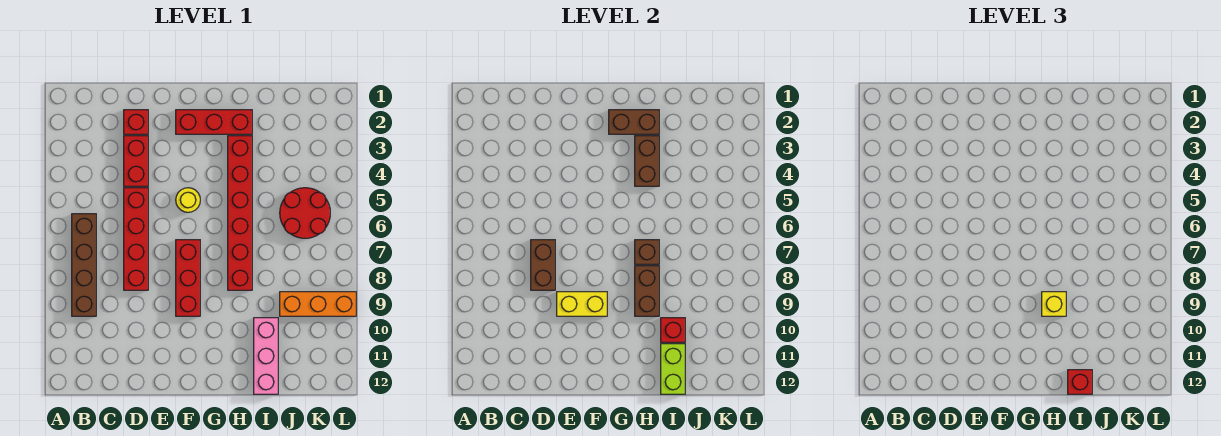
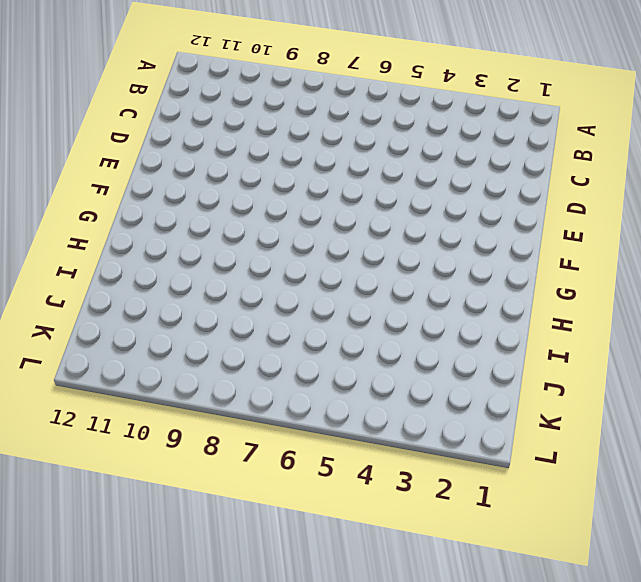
none -> brown brick B6:B9 level 1
none -> red brick D2 level 1
none -> red brick D3:D4 level 1

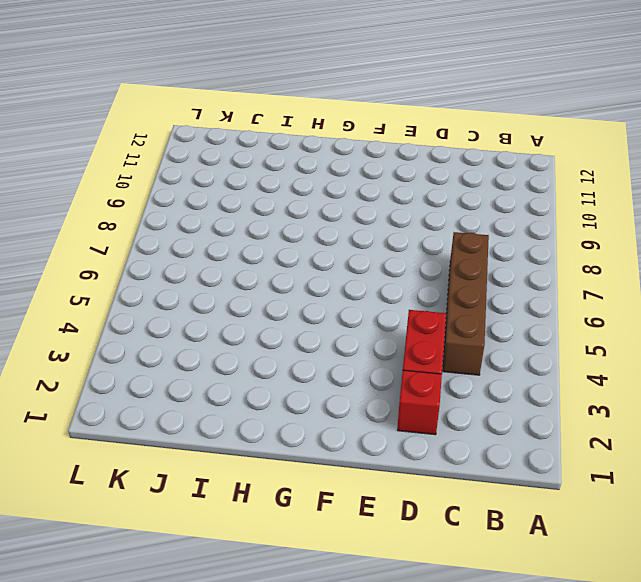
brown brick C4:C7 level 1 -> brown brick B6:B9 level 1
none -> red brick D5:D8 level 1
none -> red brick F2:H2 level 1
none -> yellow round brick F5 level 1

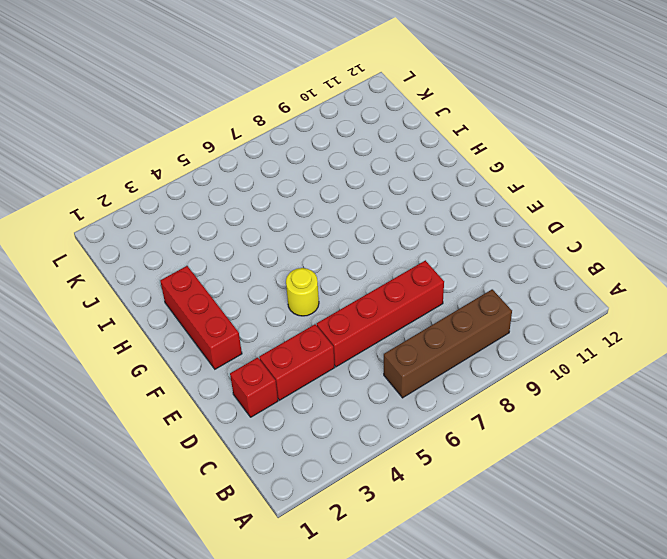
none -> red brick F7:F9 level 1
none -> red brick H3:H8 level 1
none -> pink brick I10:I12 level 1

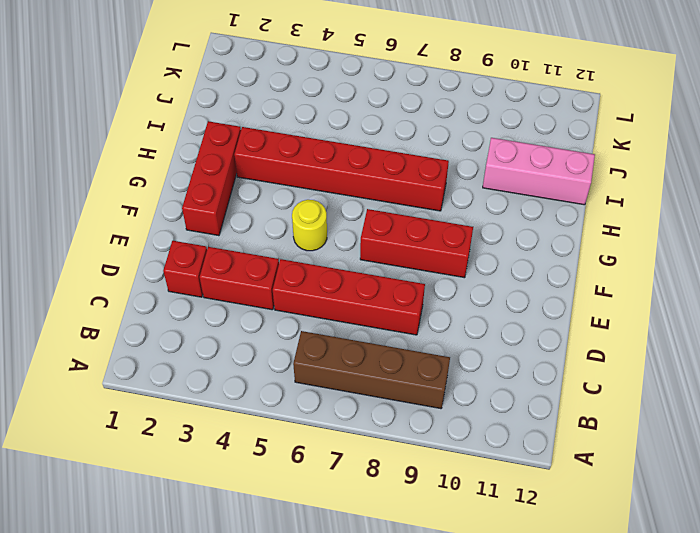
none -> red round brick J5:K6 level 1
none -> orange brick J9:L9 level 1
none -> brown brick D7:D8 level 2

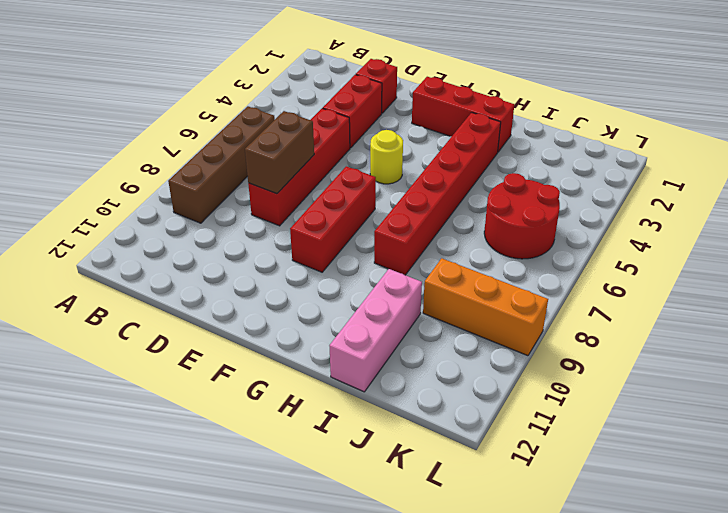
none -> yellow brick E9:F9 level 2
none -> brown brick G2:H2 level 2
none -> brown brick H3:H4 level 2

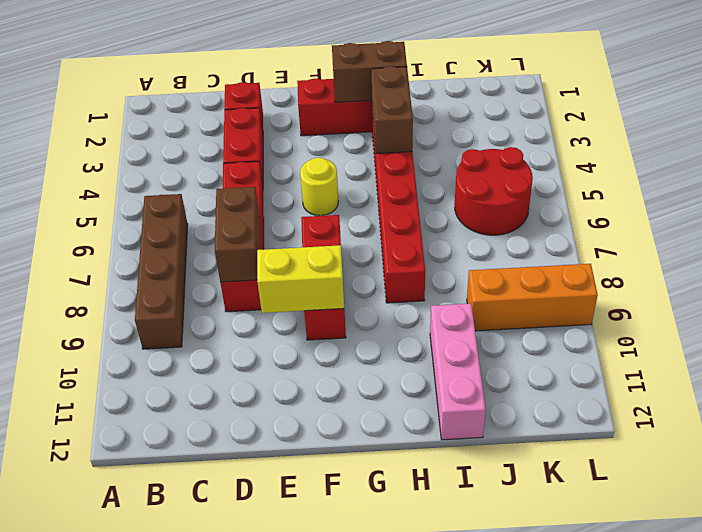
none -> brown brick H7 level 2
none -> brown brick H8:H9 level 2
none -> red brick I10 level 2

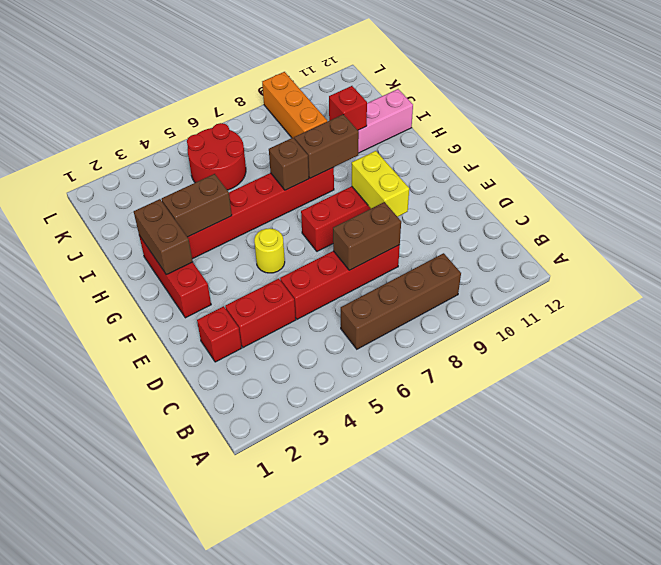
none -> lime brick I11:I12 level 2
none -> yellow brick H9 level 3
none -> red brick I12 level 3

